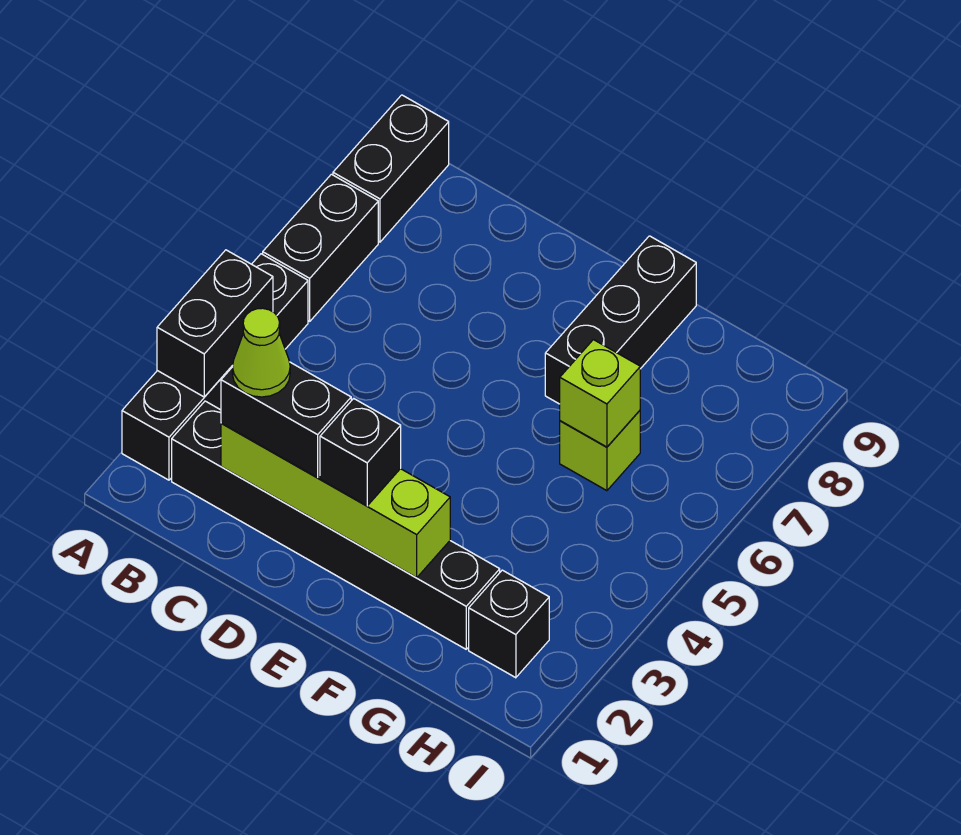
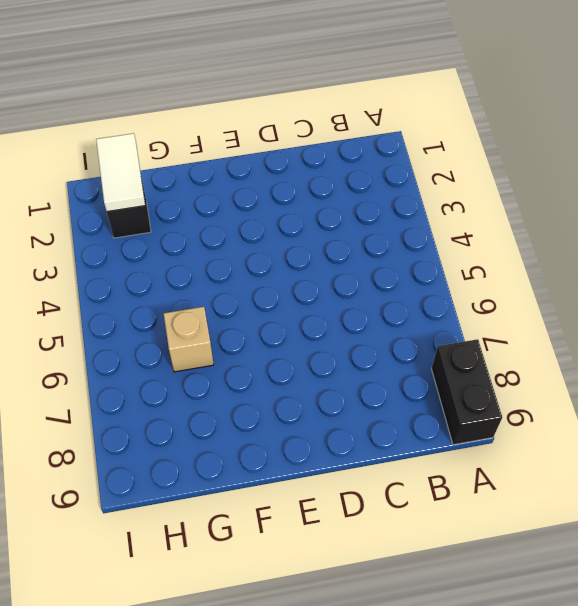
tan brick G6 level 1 -> lime brick G6 level 1
white tile H1:H2 level 2 -> none
none -> black brick A2:A5 level 1
none -> black brick A6:A7 level 1
none -> black brick B2:G2 level 1

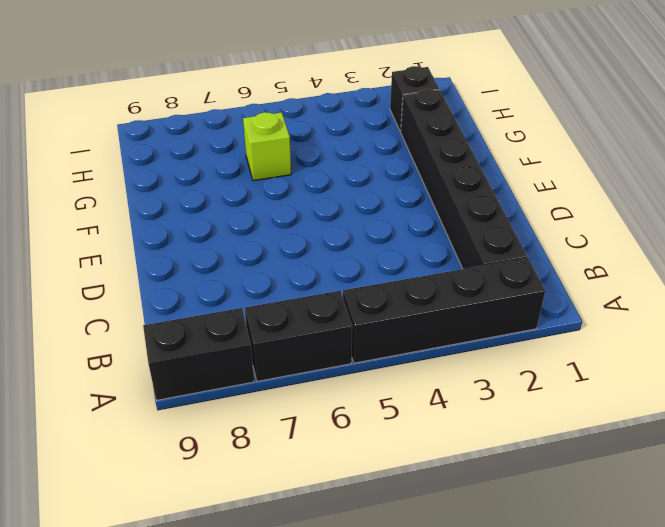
none -> black brick F7:F9 level 1
none -> black brick A3:A4 level 2
none -> lime brick C2:F2 level 2

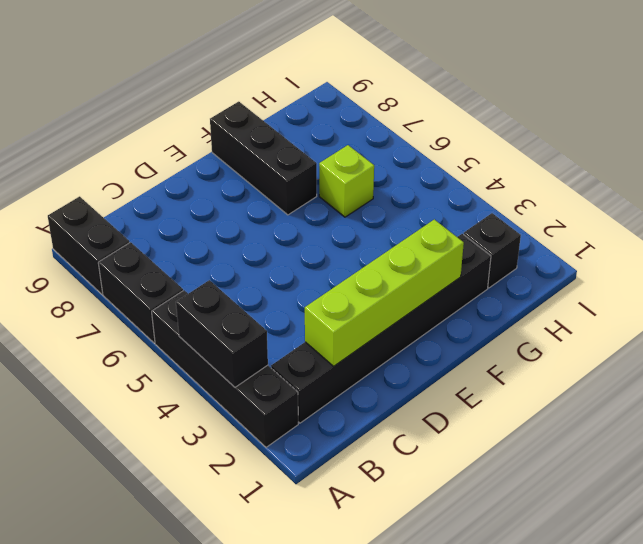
none -> lime brick G6 level 2
none -> black brick C2:D2 level 3
none -> black brick E2 level 3

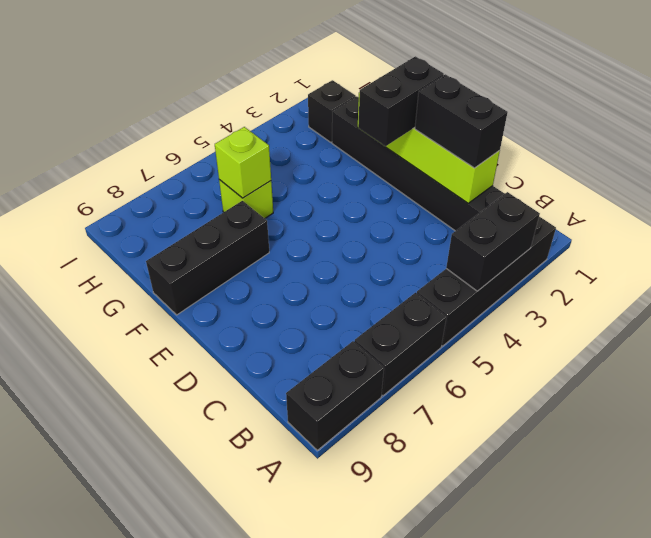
black brick E2:E3 level 3 -> black brick E2 level 3
none -> lime cone C2 level 4

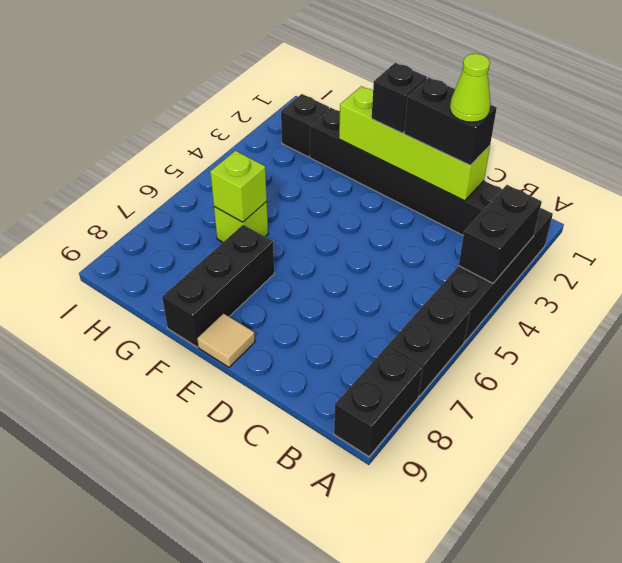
tan tile E9 level 1 -> none

